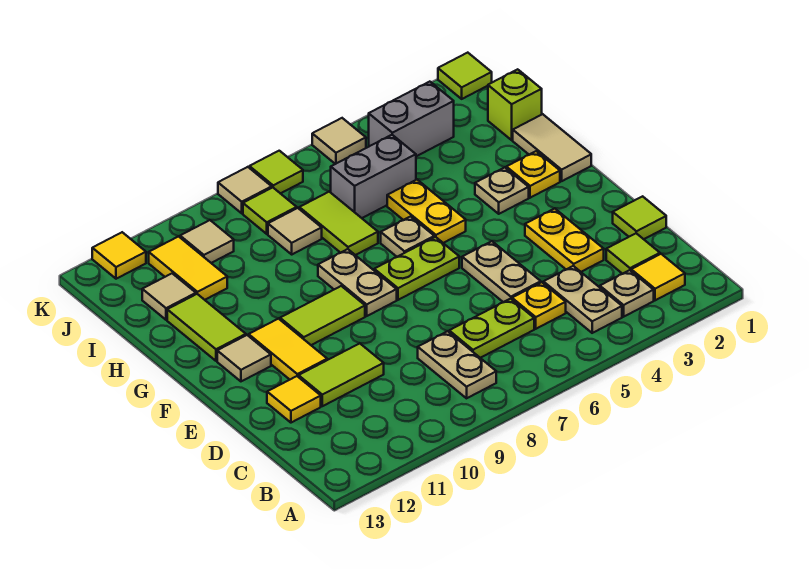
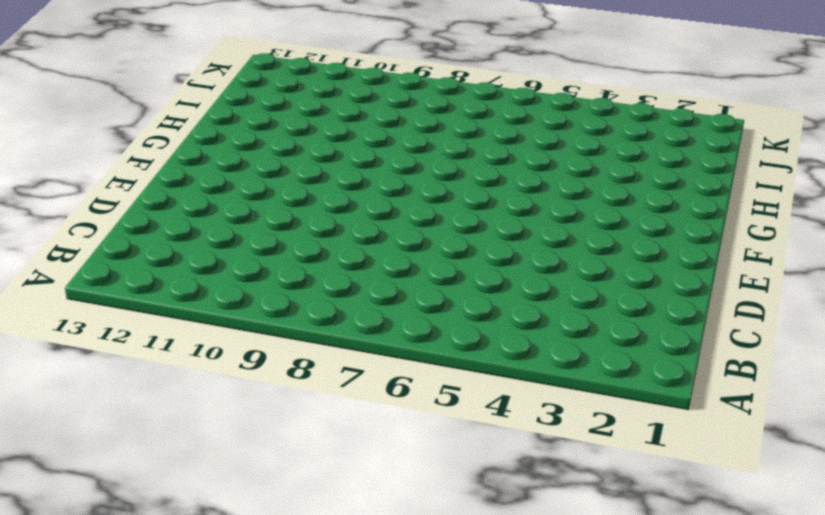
none -> yellow tile B2 level 1
none -> tan plate B3 level 1
none -> tan plate B4:C4 level 1
none -> tan plate B8:C8 level 1

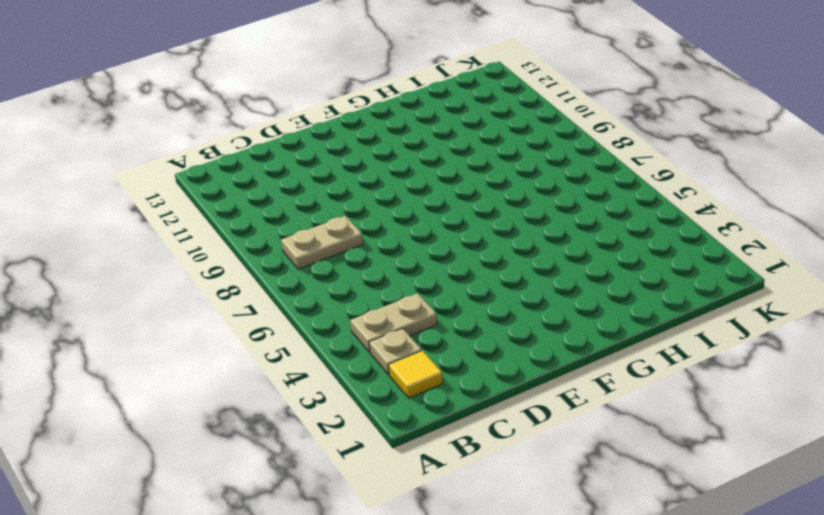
none -> lime tile C2 level 1
none -> yellow plate C5 level 1
none -> lime plate C6:C7 level 1
none -> lime tile D1 level 1

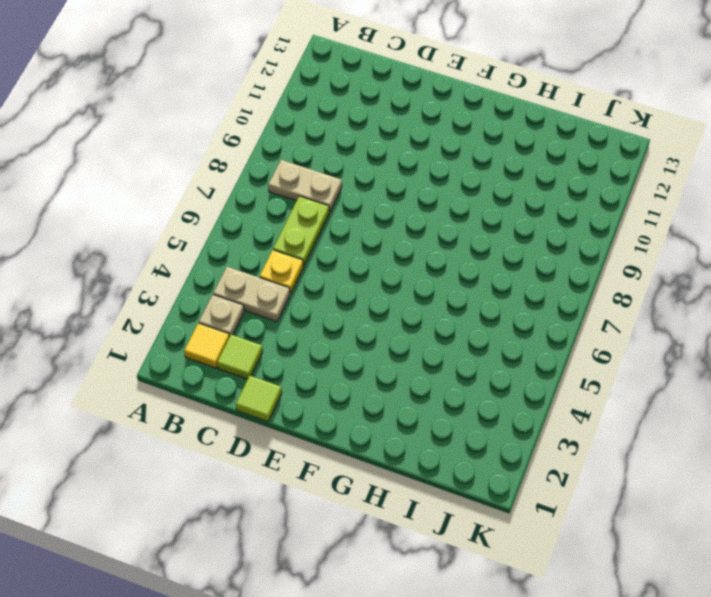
none -> yellow plate D3:E3 level 1
none -> tan plate D5:E5 level 1
none -> lime tile D10:D11 level 1
none -> yellow tile D12 level 1

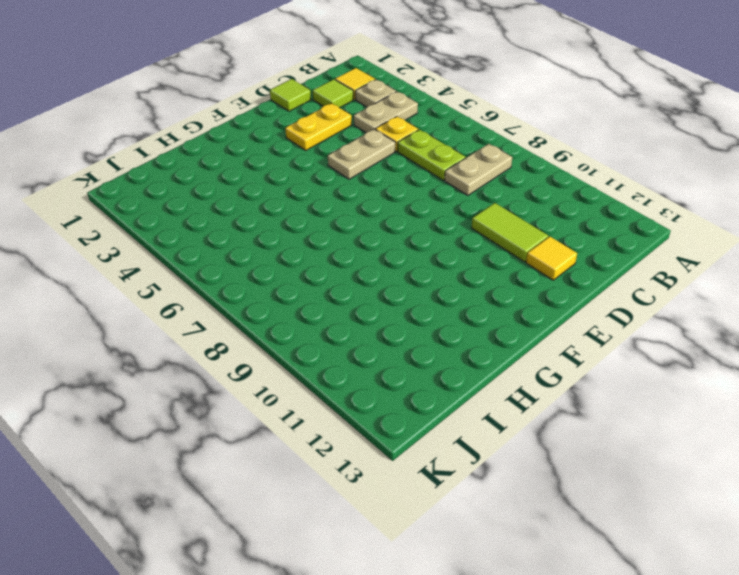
none -> yellow tile E11:F11 level 1
none -> lime plate F6:F7 level 1
none -> tan plate F8:G8 level 1
none -> lime tile F9:F10 level 1

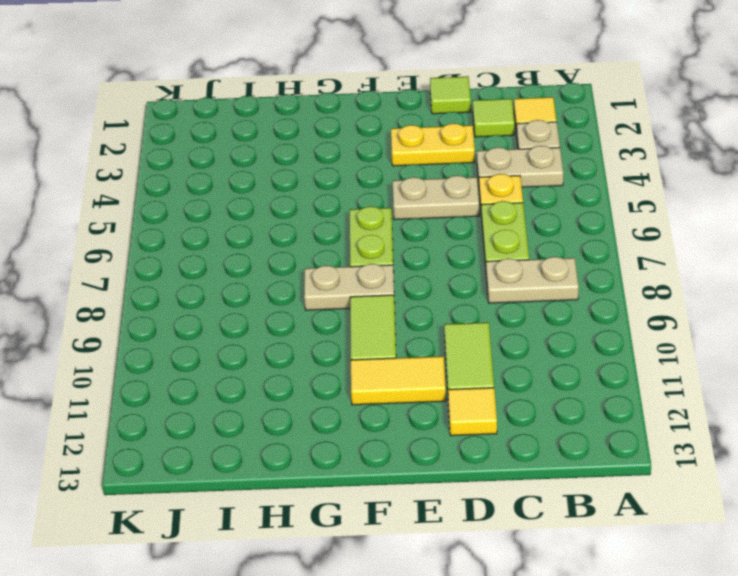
none -> tan tile F12 level 1
none -> tan tile G1:H1 level 1
none -> yellow plate G2 level 1
none -> tan plate G3 level 1

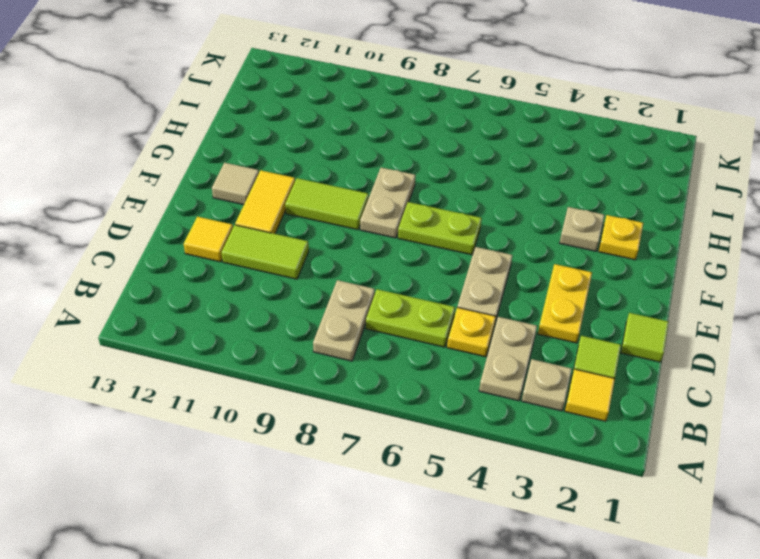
none -> tan tile G1:H1 level 1
none -> yellow plate G5:H5 level 1
none -> tan plate G6 level 1
none -> lime tile G12:H12 level 1

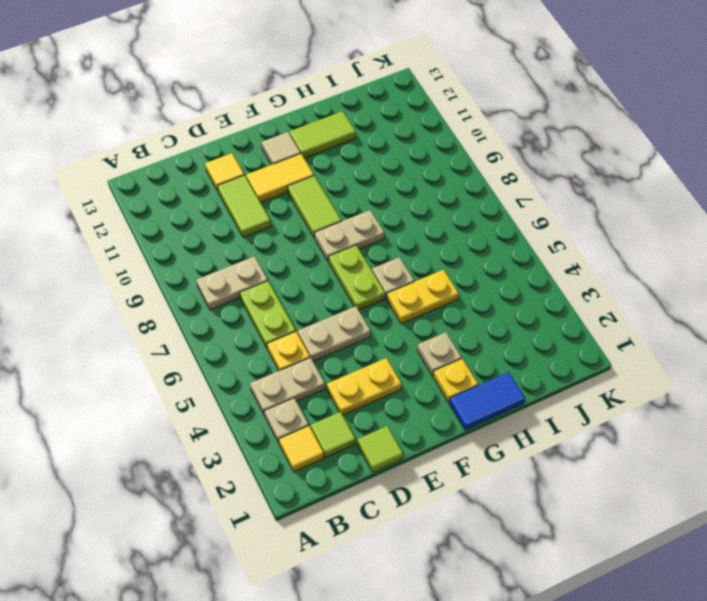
blue tile G1:H1 level 1 -> tan tile G1:H1 level 1
none -> lime tile H7:I7 level 1
none -> lime brick I1 level 1
none -> grey brick I5:I6 level 1
none -> tan tile I8 level 1

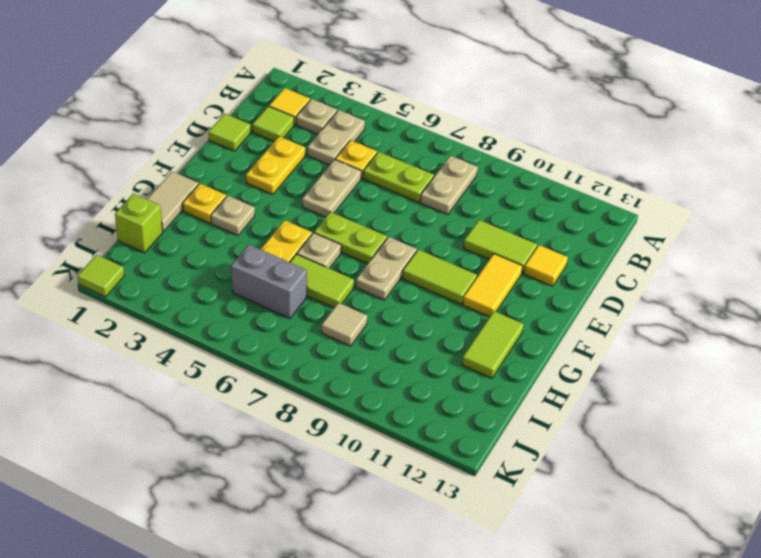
lime tile H6:H7 level 1 -> lime tile H7:I7 level 1
none -> tan tile F12 level 1
none -> yellow tile I11:J11 level 1
none -> tan tile I12 level 1
none -> grey brick J3:J4 level 1

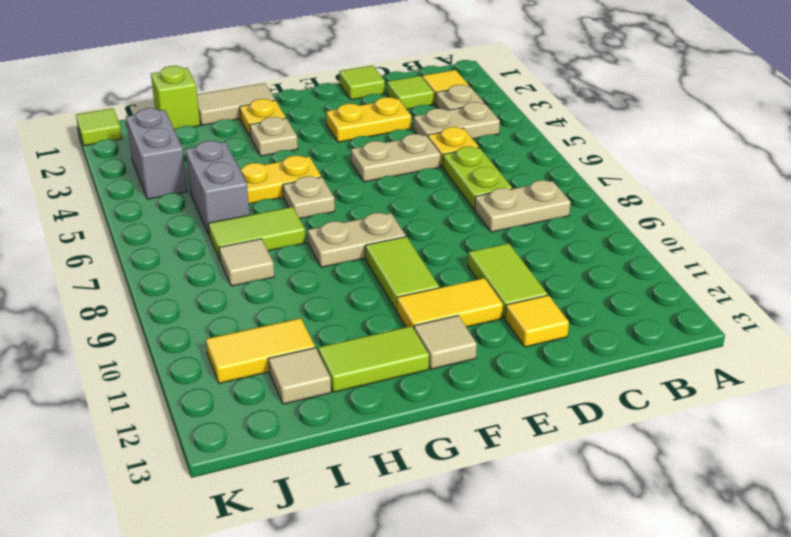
none -> lime plate F6:F7 level 1
none -> lime tile J8 level 1
none -> tan tile J10 level 1
none -> tan tile K5 level 1

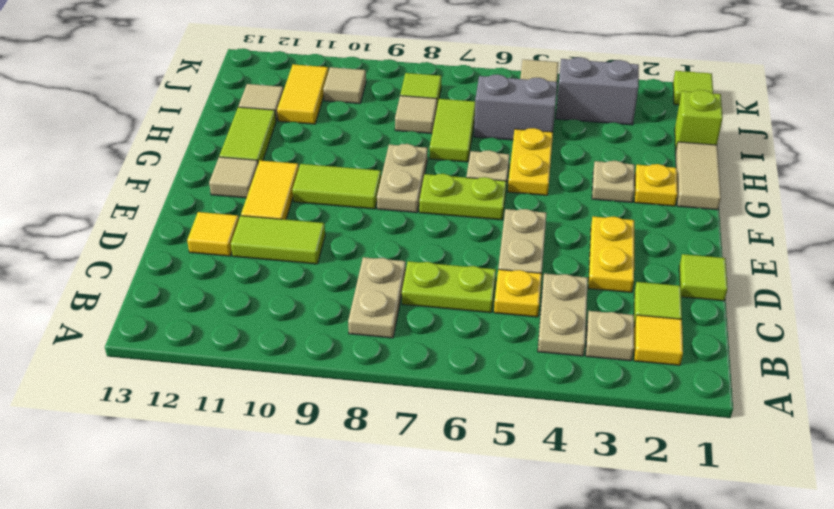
none -> lime tile K7 level 1
none -> tan tile K8 level 1
none -> yellow tile K12 level 1

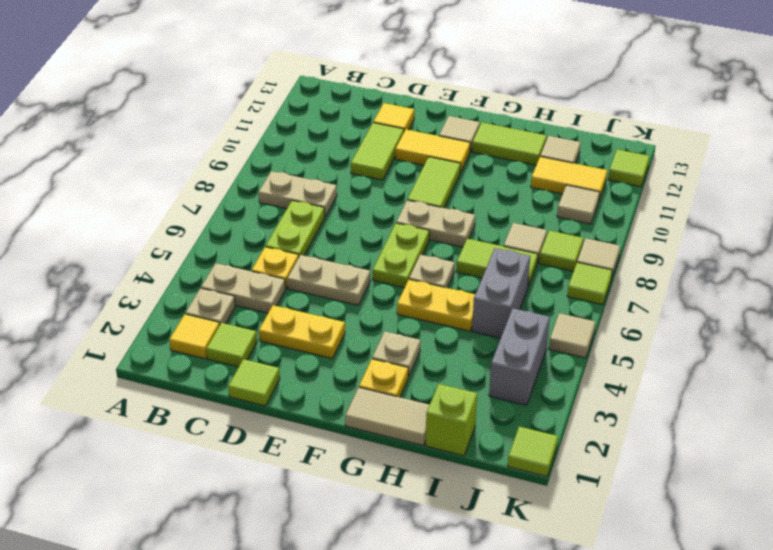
lime tile K12 level 1 -> yellow tile K12 level 1

